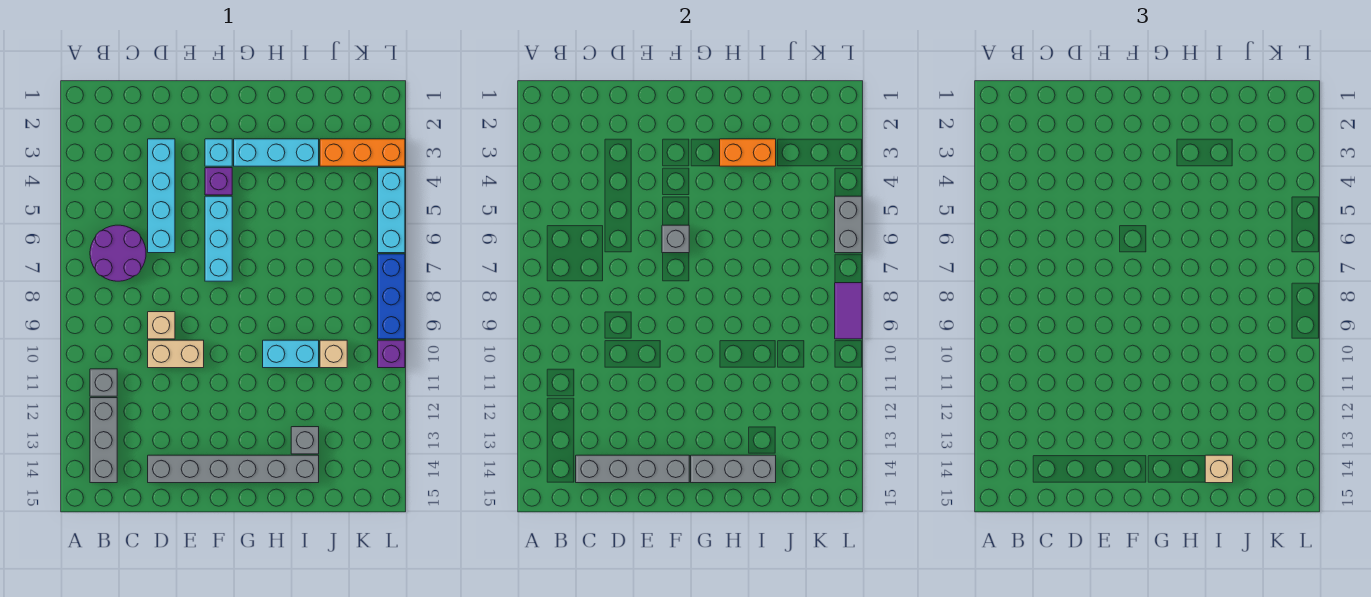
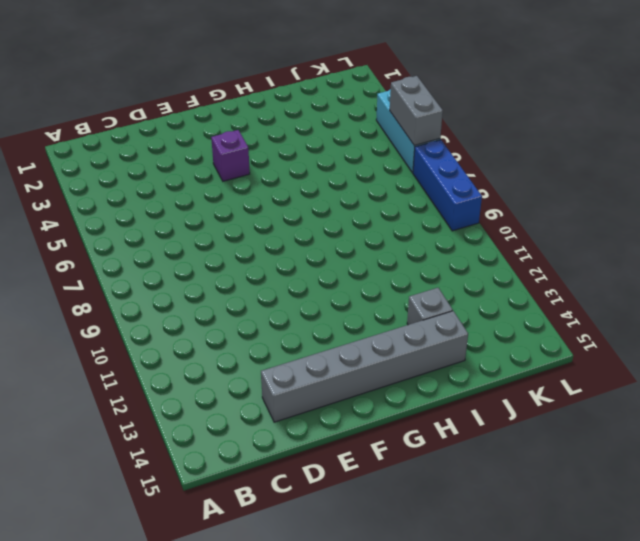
none -> purple round brick B6:C7 level 1
none -> grey brick B11 level 1
none -> grey brick B12:B14 level 1

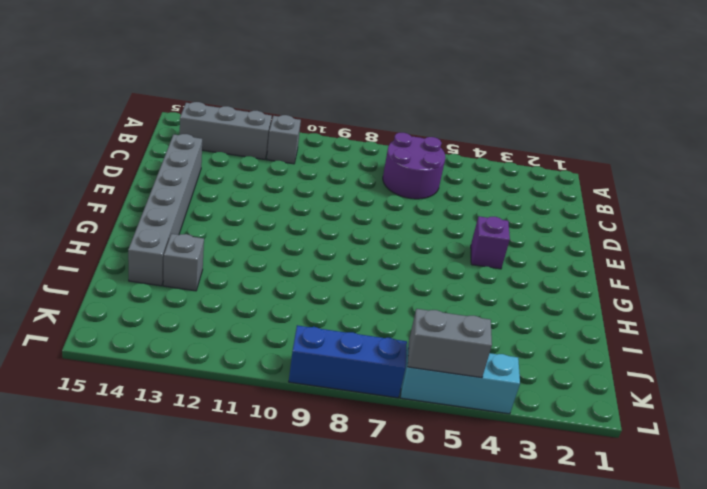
none -> cyan brick D3:D6 level 1
none -> tan brick D9 level 1
none -> tan brick D10:E10 level 1

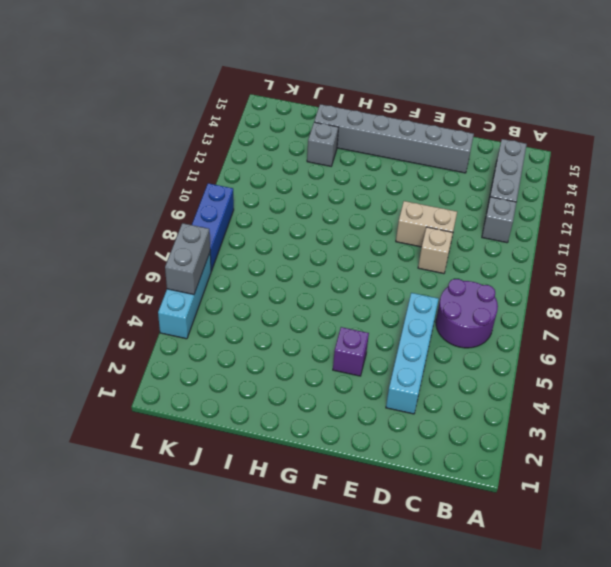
none -> cyan brick F3 level 1
none -> cyan brick F5:F7 level 1
none -> cyan brick G3:I3 level 1

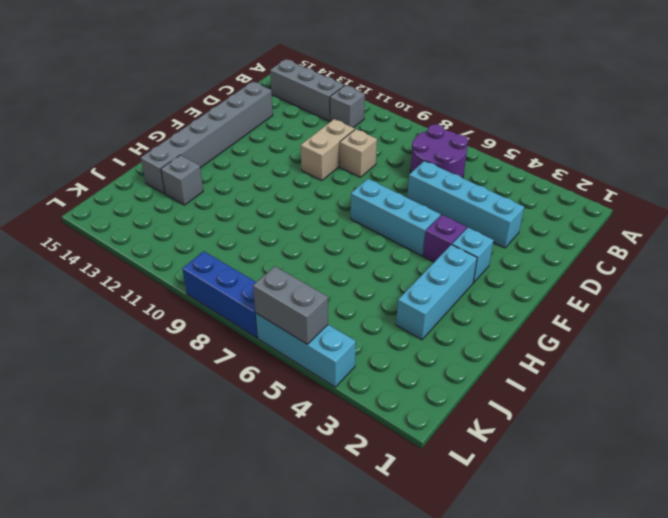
none -> cyan brick H10:I10 level 1
none -> orange brick J3:L3 level 1
none -> tan brick J10 level 1

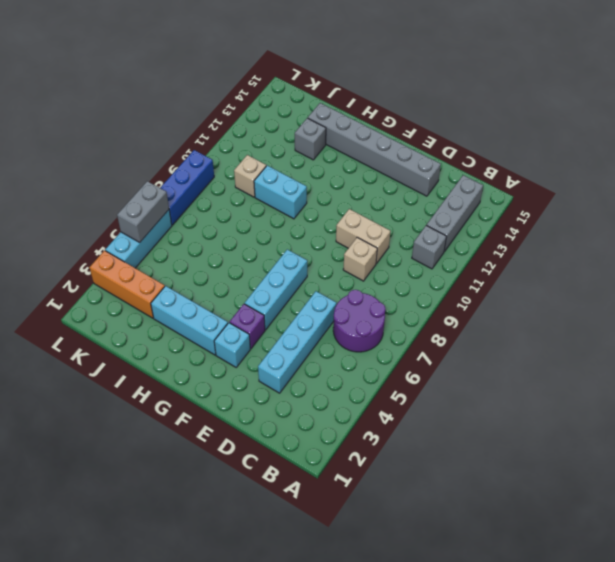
none -> purple brick L10 level 1
none -> grey brick C14:F14 level 2
none -> grey brick F6 level 2

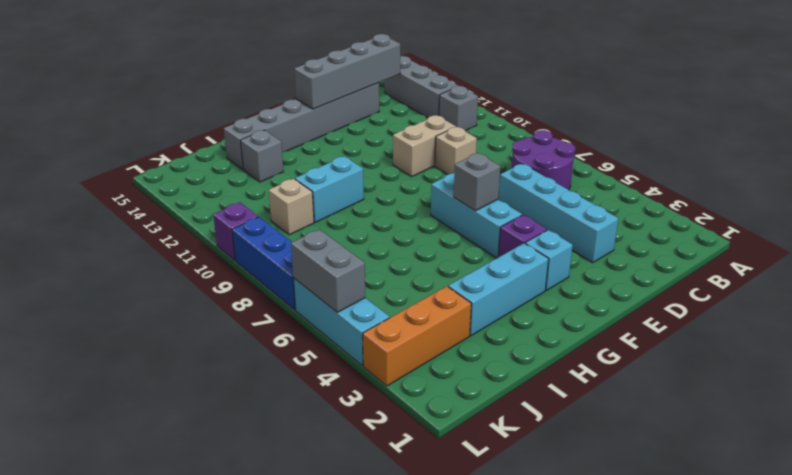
none -> grey brick G14:I14 level 2
none -> orange brick H3:I3 level 2
none -> purple tile L8:L9 level 2

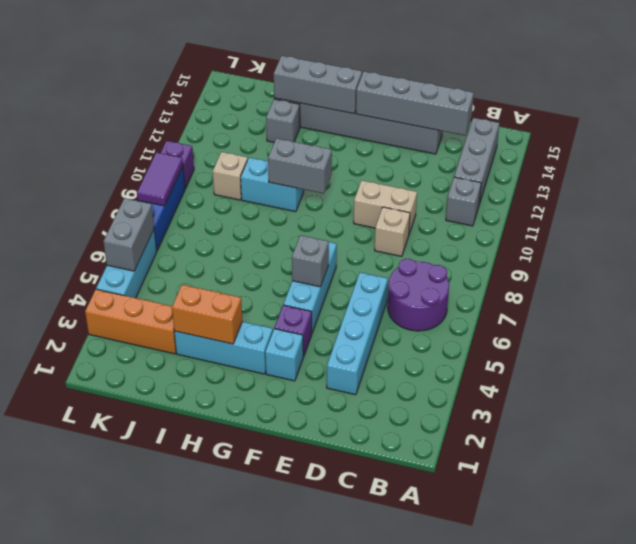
grey brick G10:H10 level 2 -> none
none -> tan brick I14 level 3

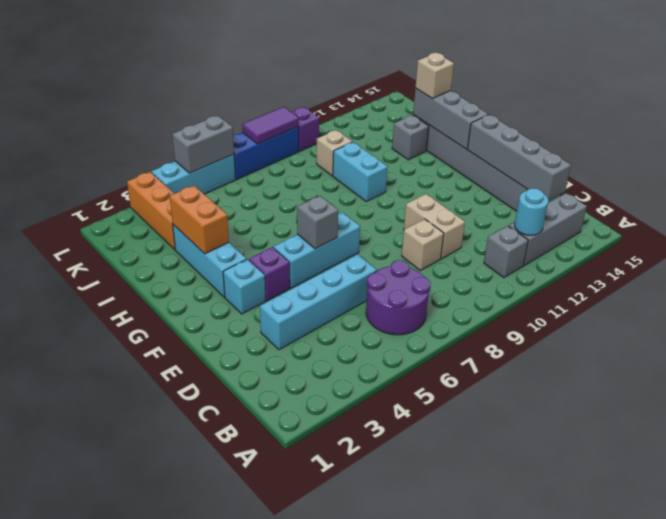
cyan round brick B12 level 2 -> none

